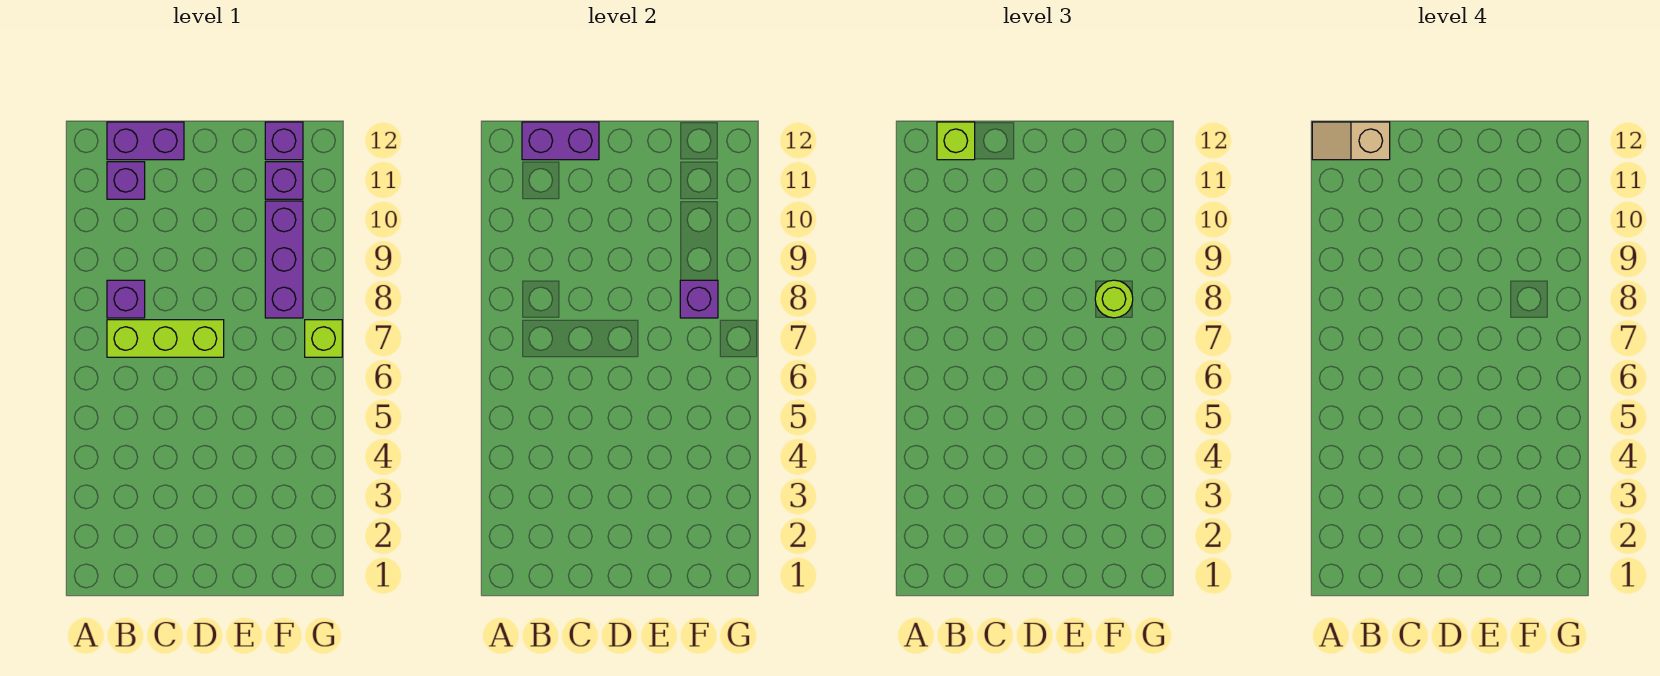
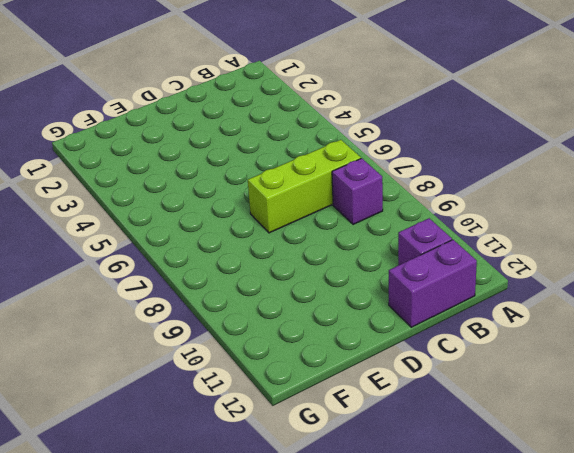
none -> purple brick F8:F10 level 1
none -> purple brick F11 level 1
none -> purple brick F12 level 1

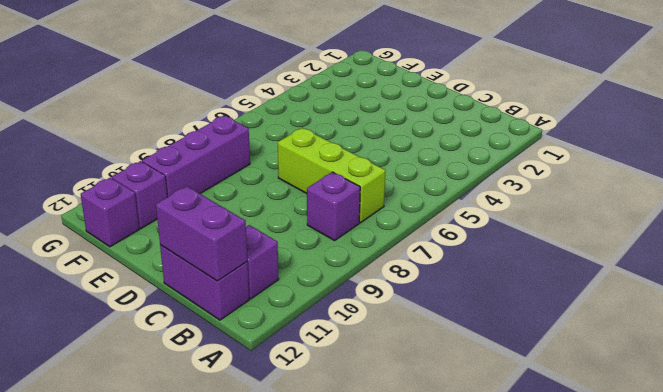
none -> lime brick G7 level 1
none -> purple brick F8 level 2
none -> lime brick B12 level 3

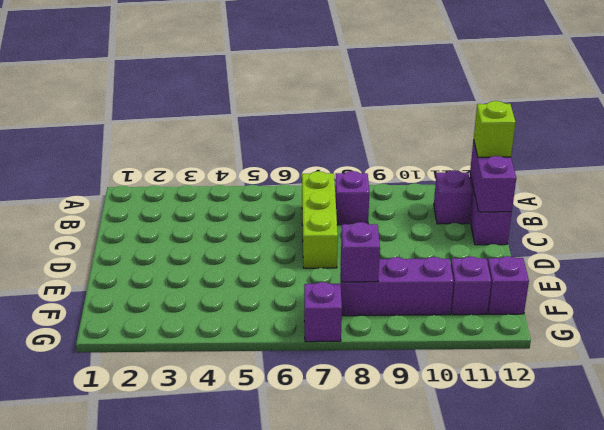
purple brick G7 level 1 -> lime brick G7 level 1
none -> lime round brick F8 level 3
none -> tan slope A12:B12 level 4 top B

